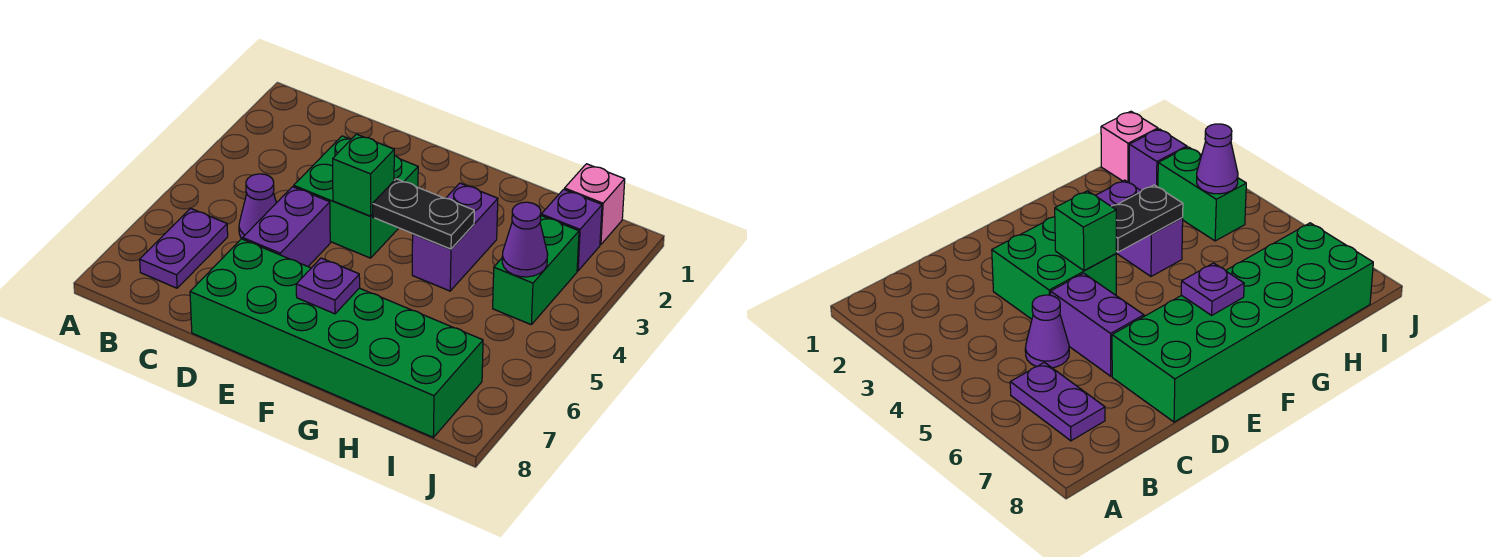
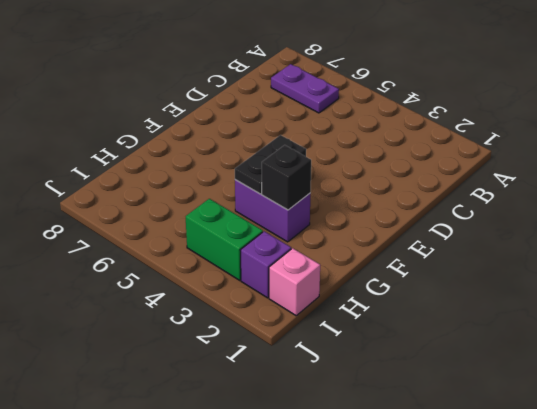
black brick G3 level 2 -> none
none -> purple cone C5 level 1
none -> green brick D3:E4 level 1
none -> purple brick D5:D6 level 1

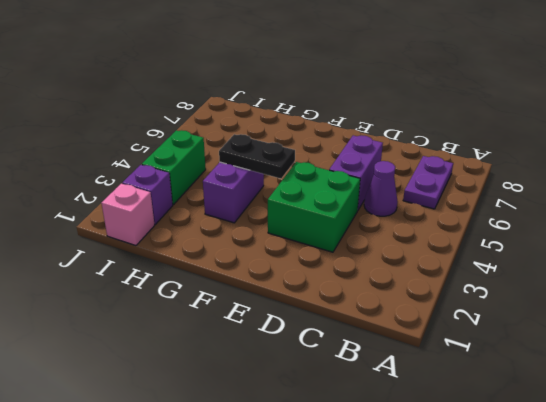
none -> green brick D7:I8 level 1
none -> green brick E4 level 2
none -> purple plate F7 level 2

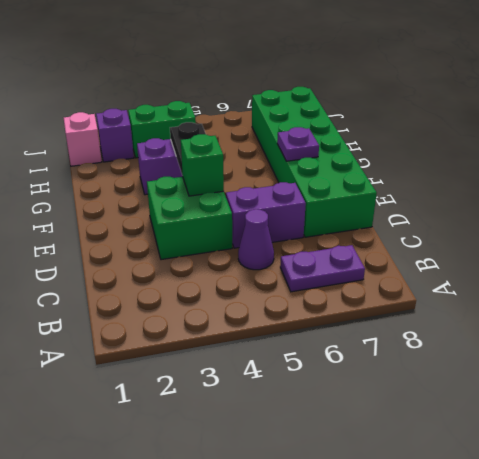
none -> purple cone I4 level 2

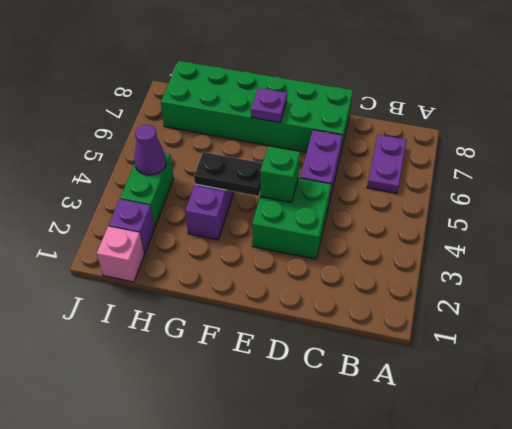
none -> purple cone C5 level 1

